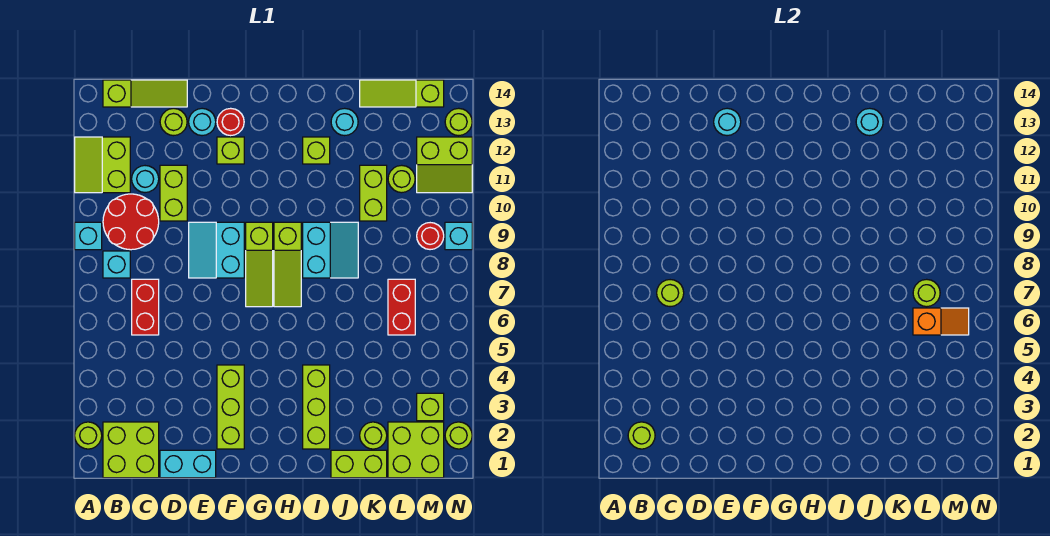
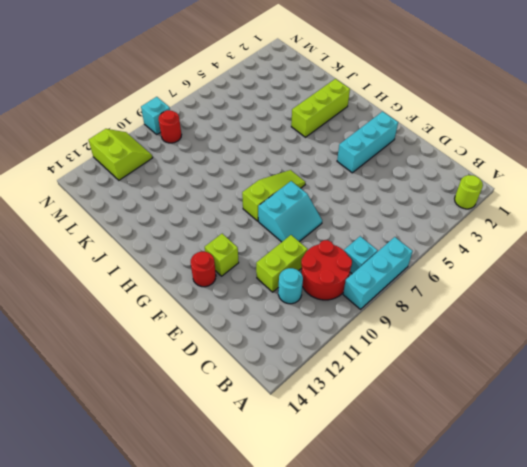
cyan brick A7:A9 level 1 -> cyan brick A9 level 1
cyan brick F2:F4 level 1 -> lime brick F2:F4 level 1
none -> lime slope A11:B12 level 1 top B
none -> lime brick B1:C2 level 1
none -> lime slope B14:D14 level 1 top B
none -> red brick C6:C7 level 1

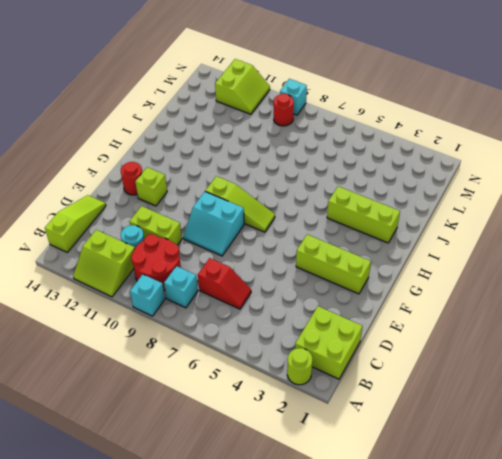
red slope C6:C7 level 1 top 7 -> red brick C6:C7 level 1
none -> cyan brick D1:E1 level 1
none -> lime round brick D13 level 1
none -> cyan round brick E13 level 1
none -> lime slope H7:H9 level 1 top 9

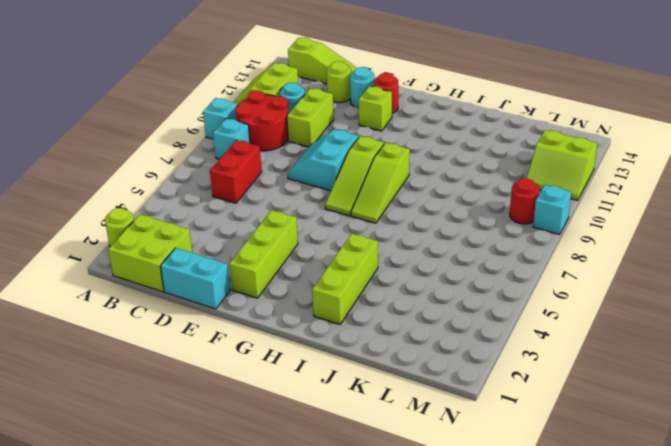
none -> cyan slope I8:J9 level 1 top I
none -> lime brick I12 level 1
none -> lime brick J1:K1 level 1
none -> cyan round brick J13 level 1

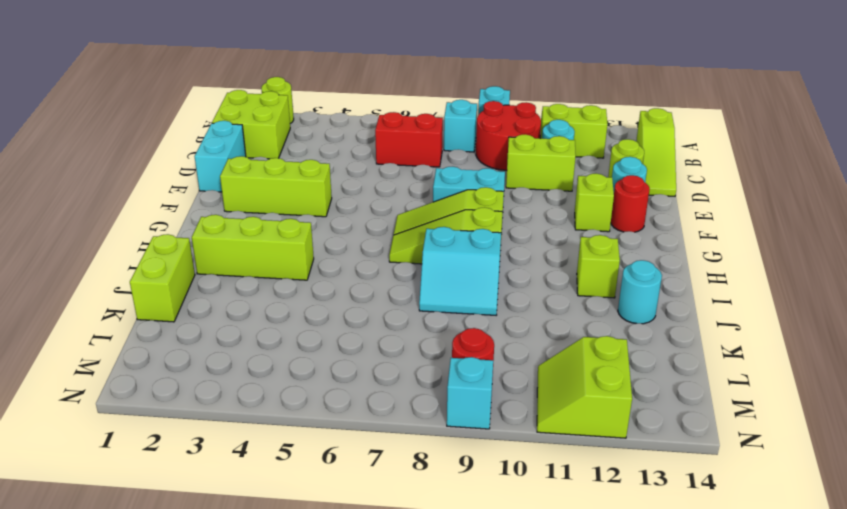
none -> lime round brick K2 level 1
none -> lime brick K10:K11 level 1
none -> lime slope K14:M14 level 1 top M
none -> lime brick L1:M2 level 1

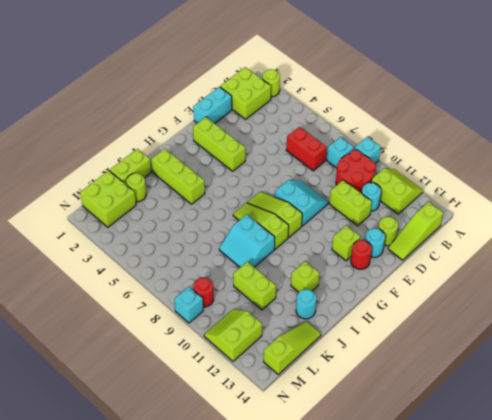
none -> red brick L6:L7 level 1
none -> lime round brick L11 level 1
none -> lime brick M3 level 1
none -> lime round brick N2 level 1

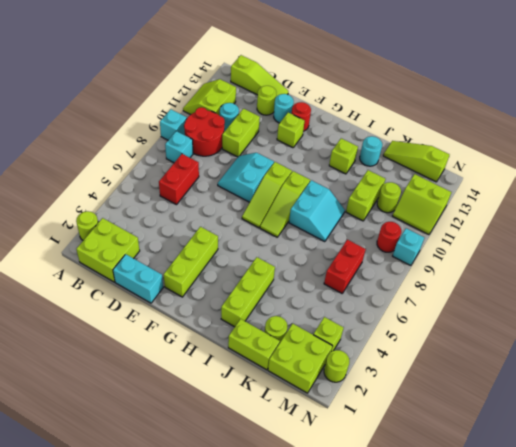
none -> lime round brick N13 level 1
none -> lime round brick B2 level 2
none -> lime round brick C7 level 2
none -> cyan round brick E13 level 2

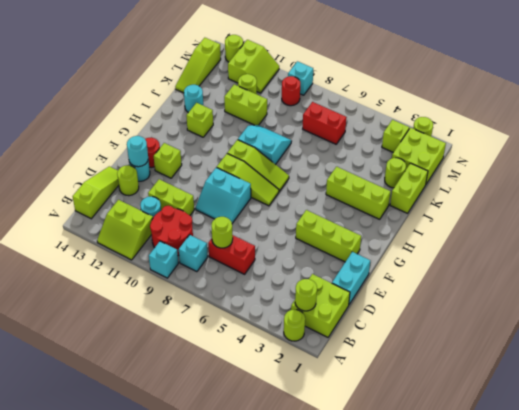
none -> cyan round brick J13 level 2
none -> orange slope L6:M6 level 2 top L
none -> lime round brick L7 level 2

